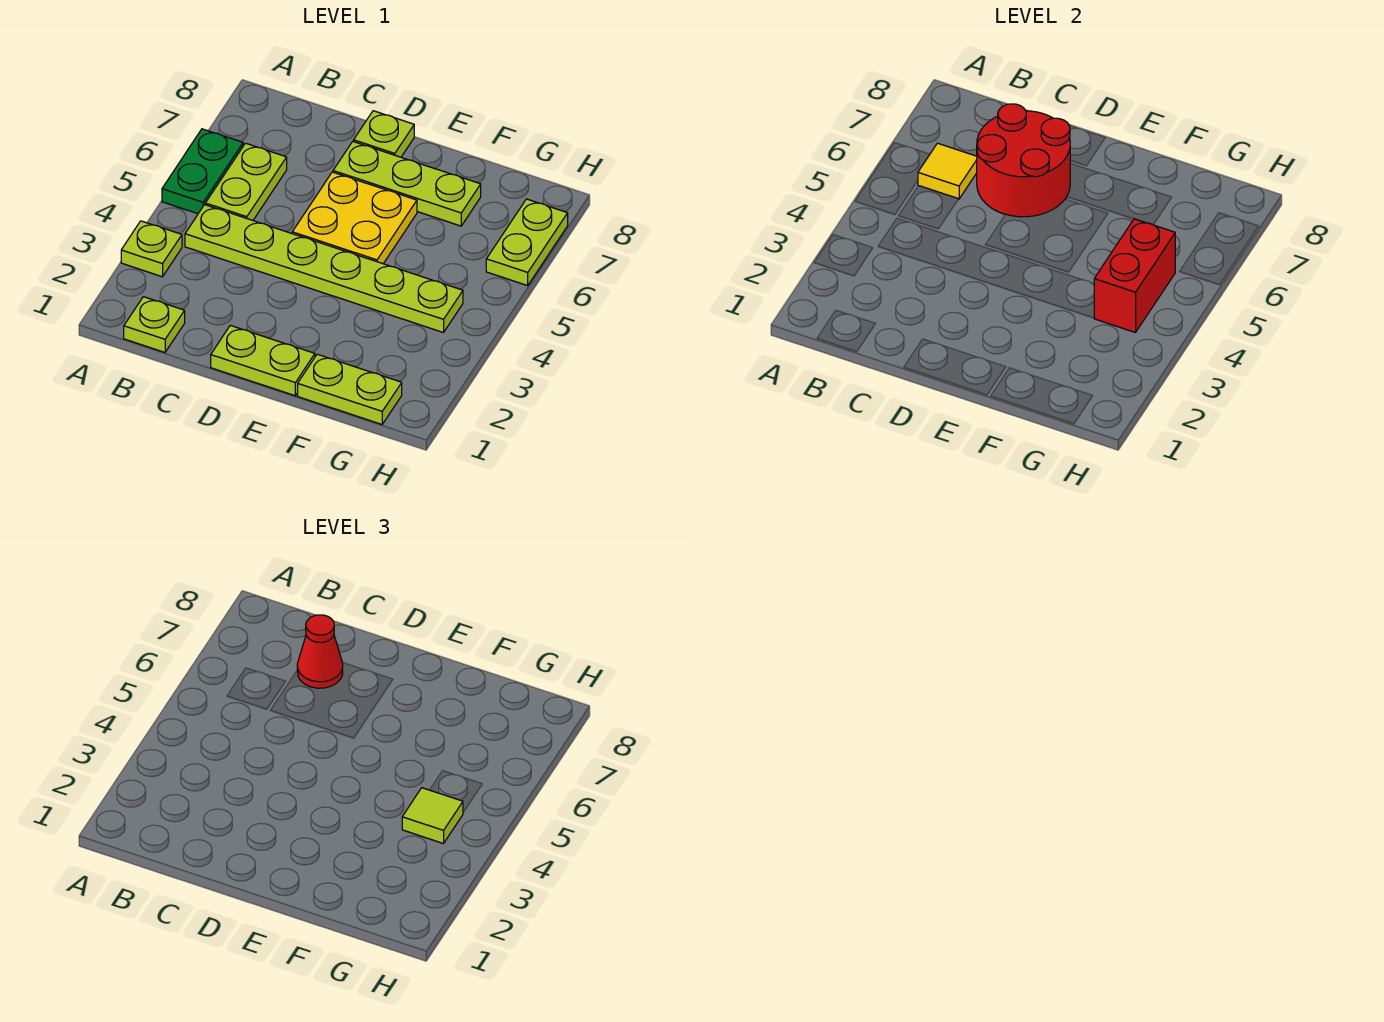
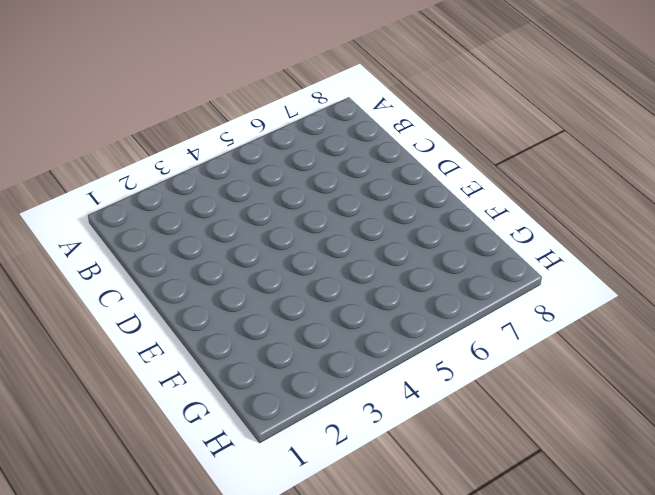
none -> lime plate A3 level 1
none -> green plate A5:A6 level 1
none -> lime plate B1 level 1

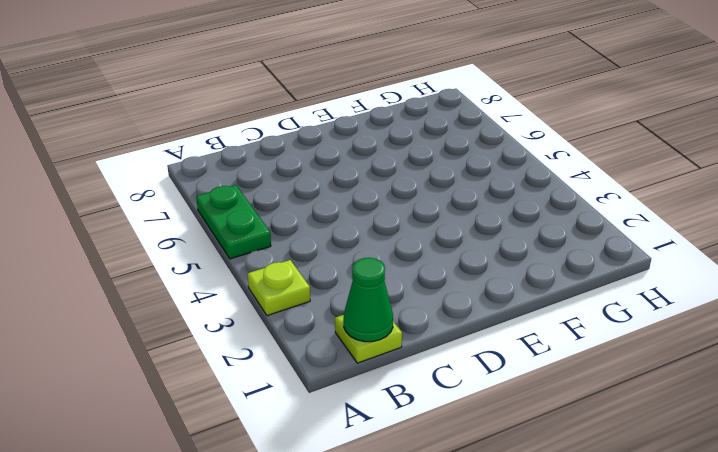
green cone B1 level 2 -> none
none -> lime plate B4:G4 level 1
none -> lime plate B5:B6 level 1
none -> lime plate D1:E1 level 1

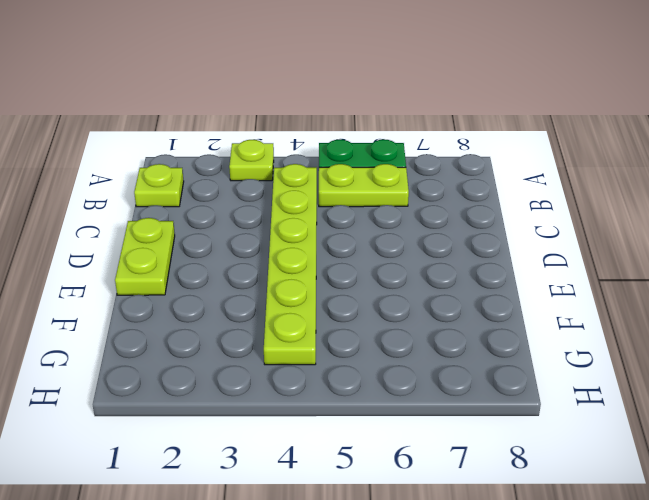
none -> yellow plate D5:E6 level 1
none -> lime plate D7:F7 level 1
none -> lime plate D8 level 1

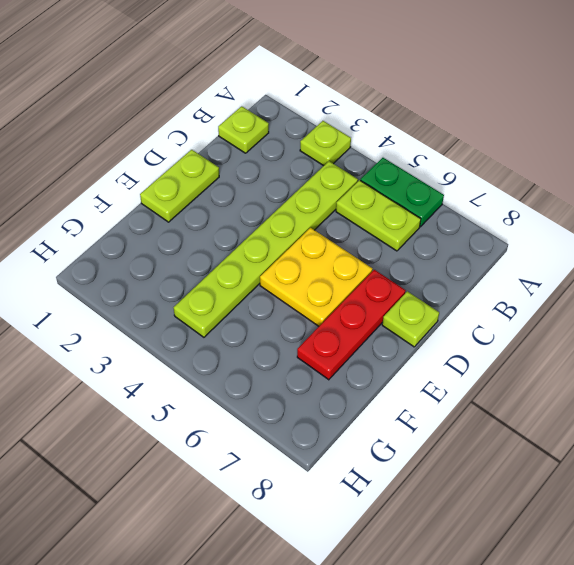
red plate D7:F7 level 1 -> lime plate D7:F7 level 1
none -> lime plate F1:G1 level 1
none -> lime plate H6:H7 level 1
none -> yellow tile B6 level 2

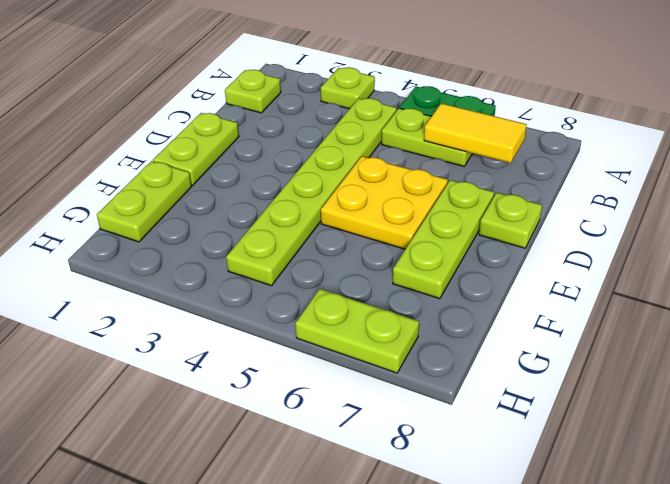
yellow tile B6:B7 level 2 -> yellow tile B6 level 2
none -> red round brick C6:D7 level 2
none -> red brick G4:G5 level 2
none -> red cone C7 level 3

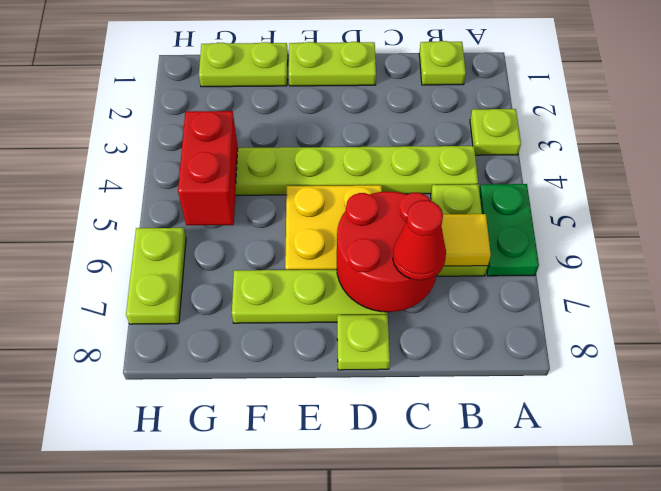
none -> lime tile G4 level 3

